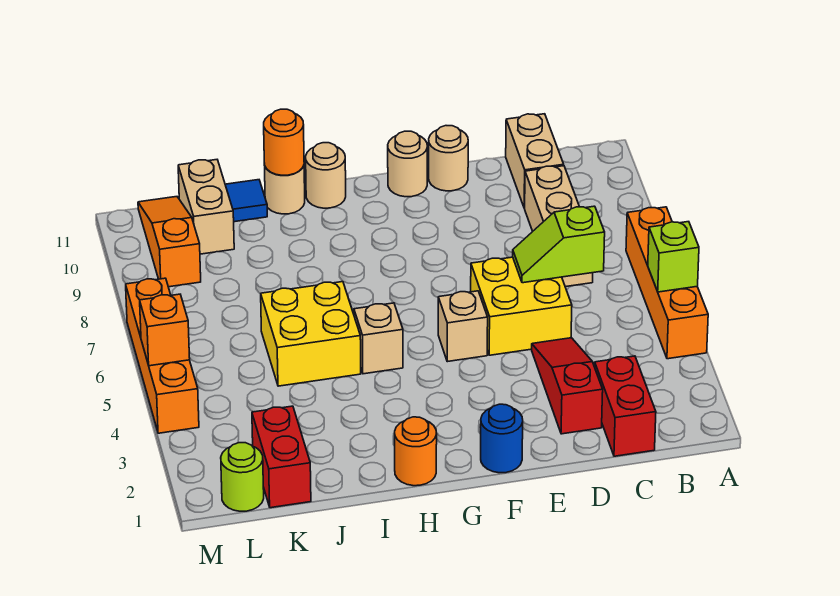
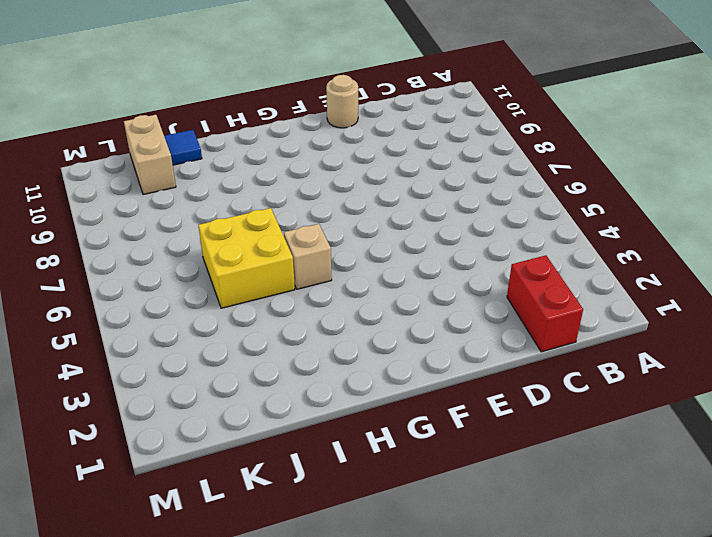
none -> orange brick A4:A7 level 1
none -> tan brick C7:C9 level 1
none -> tan brick C10:C11 level 1

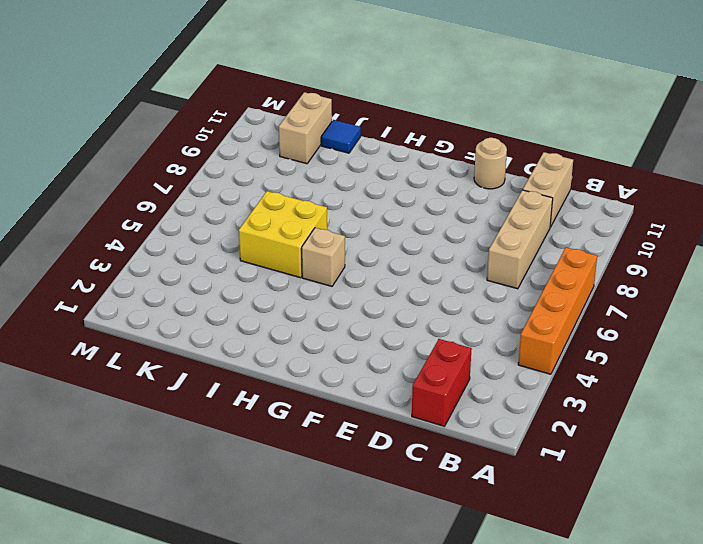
none -> red slope D2:D4 level 1 top 2
none -> yellow brick D5:E6 level 1
none -> blue round brick F1 level 1

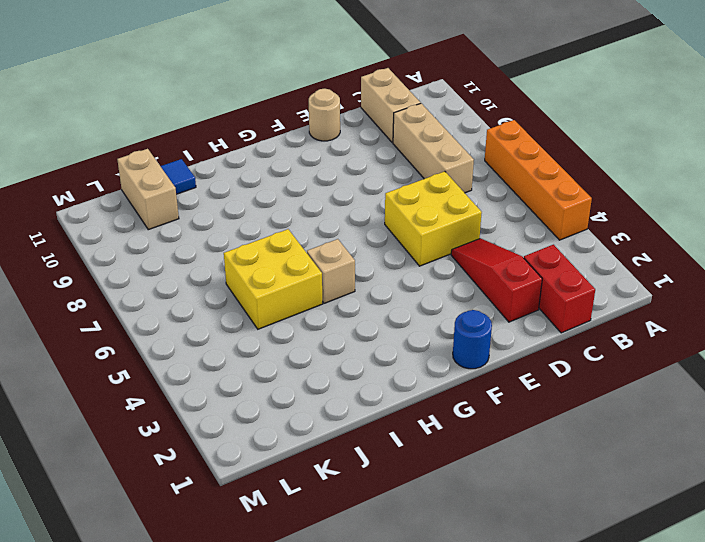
none -> tan brick F5 level 1
none -> tan round brick F11 level 1
none -> orange round brick H1 level 1

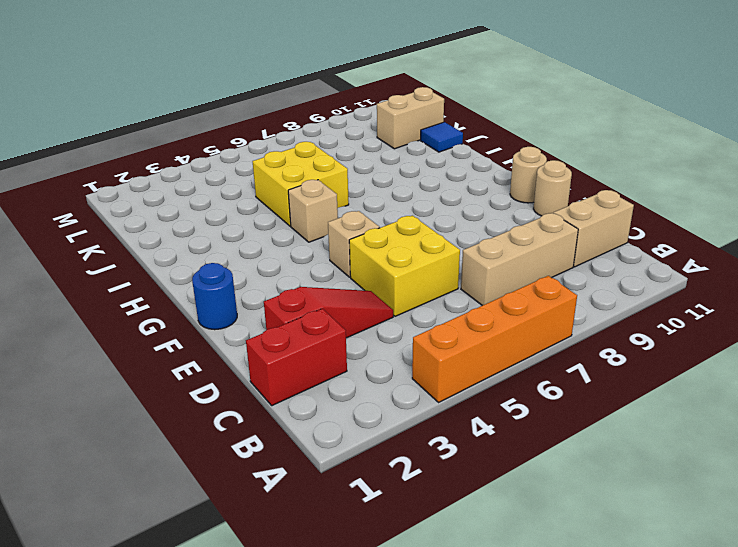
none -> orange round brick H1 level 1
none -> tan round brick H11 level 1
none -> tan round brick I11 level 1

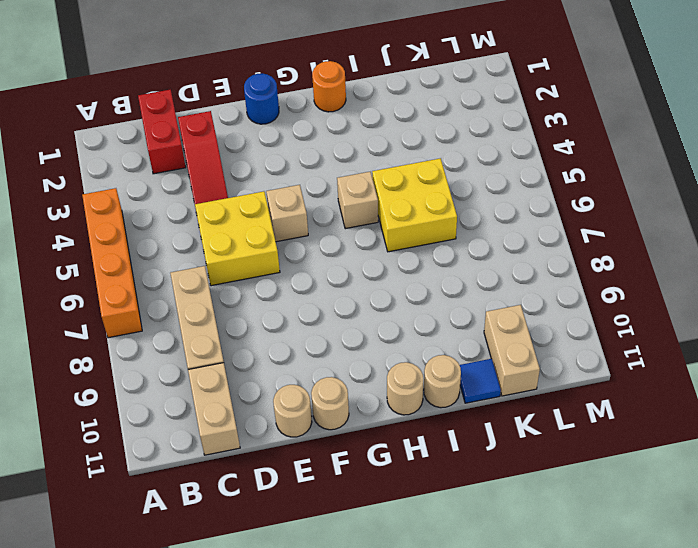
none -> red brick K1:K2 level 1
none -> lime round brick L1 level 1
none -> orange slope L9:L11 level 1 top 9

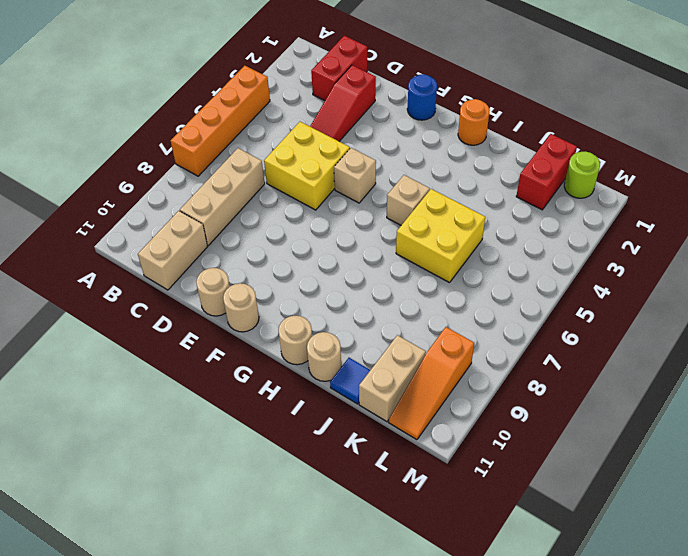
none -> orange brick M4:M7 level 1
none -> lime brick A5 level 2
none -> lime slope C6:D6 level 2 top C

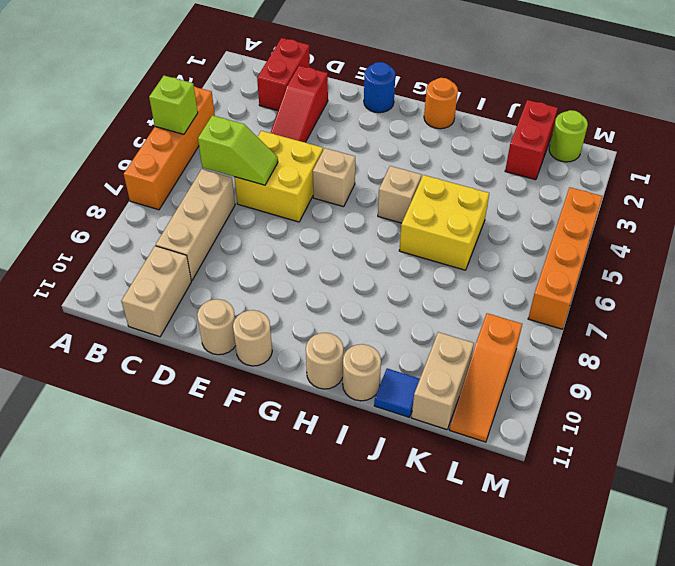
none -> orange round brick I11 level 2
none -> orange brick M5 level 2

